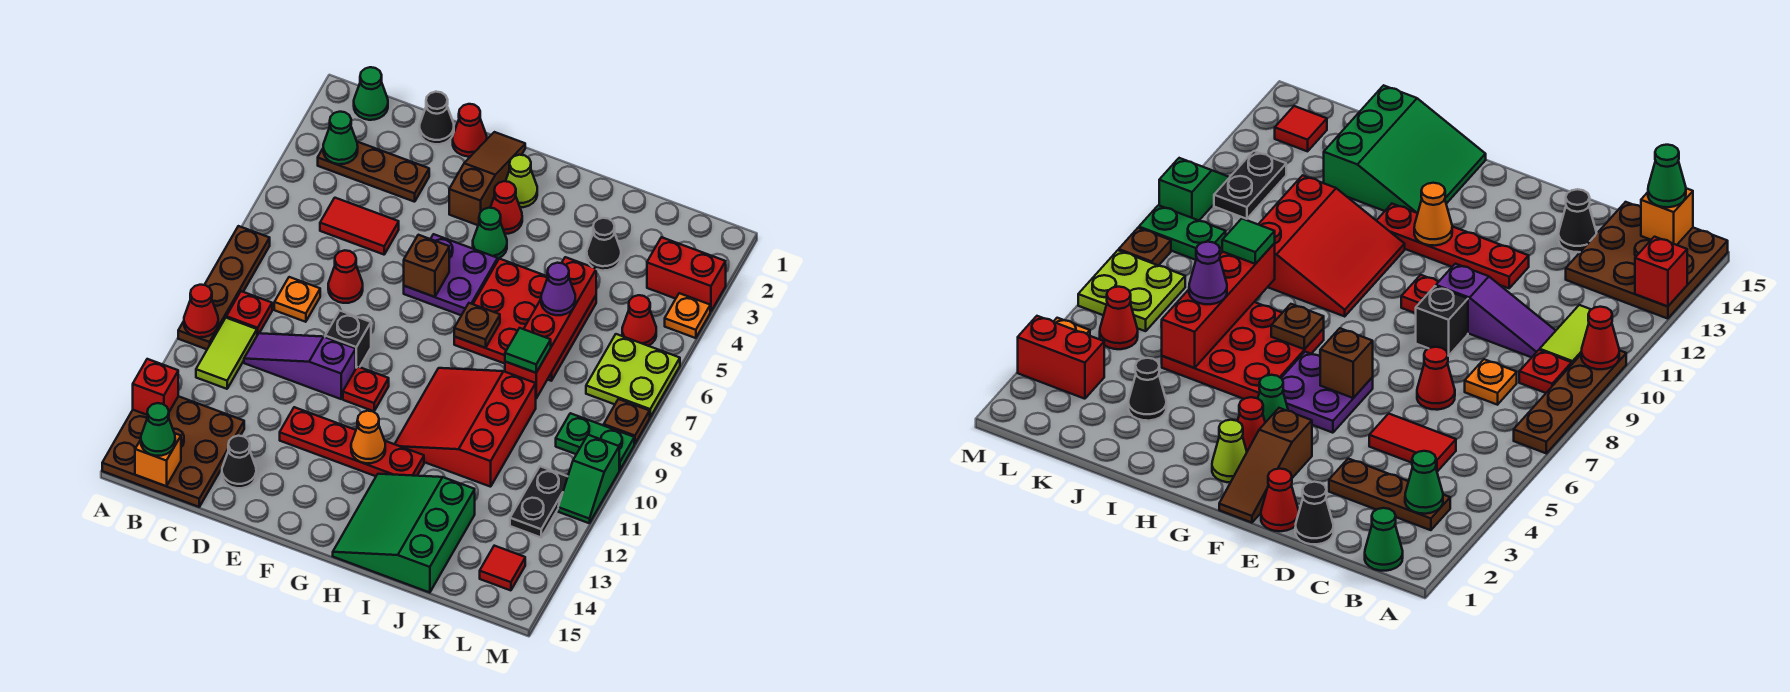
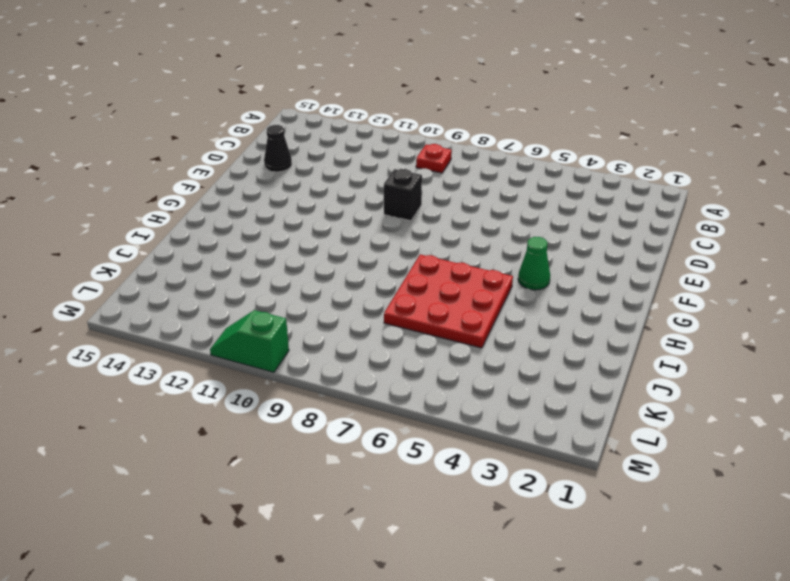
none -> brown plate A7:A10 level 1
none -> brown plate A13:C15 level 1
none -> green cone B1 level 1
none -> brown plate B3:D3 level 1

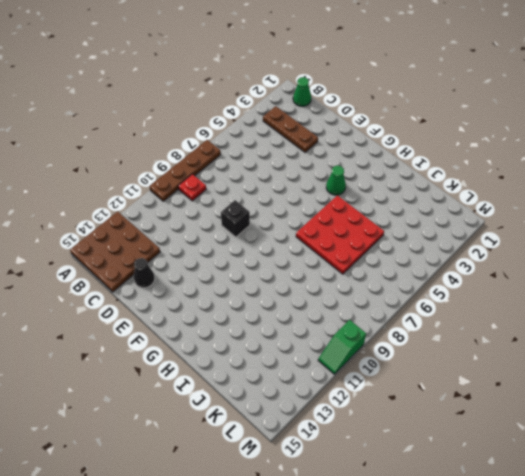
none -> lime tile B10:B11 level 1
none -> red tile C5:D5 level 1
none -> orange plate C8 level 1
none -> purple slope C10:E10 level 1 top E

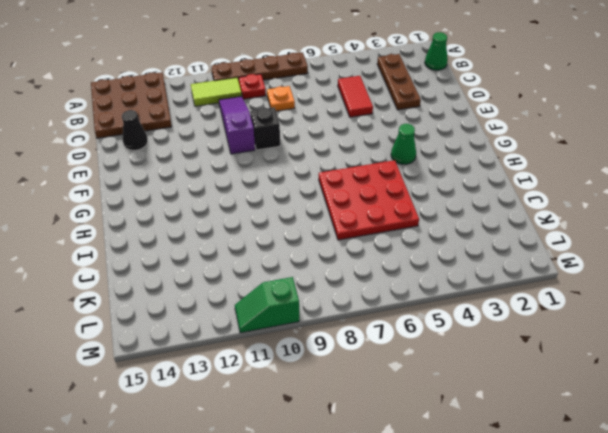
none -> black cone D1 level 1
none -> red cone D7 level 1
none -> red cone E1 level 1
none -> red plate E12:H12 level 1

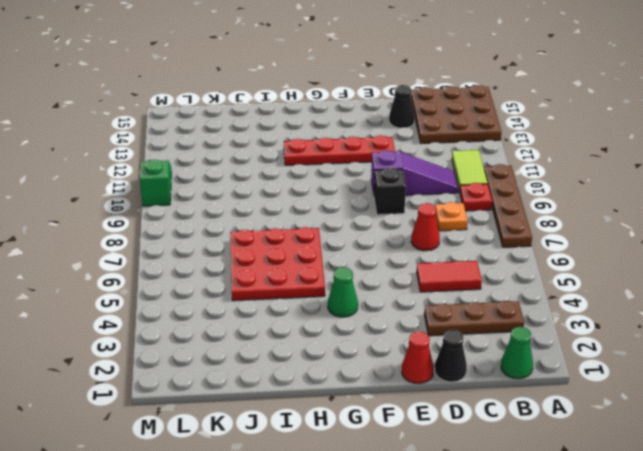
none -> brown slope F1:F3 level 1 top 3
none -> purple plate F5:G6 level 1
none -> red plate F10 level 1
none -> lime cone G2 level 1

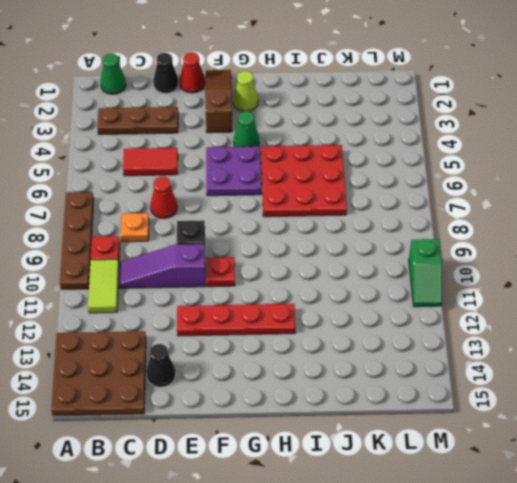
none -> red cone G3 level 1
none -> red slope H9:J11 level 1 top J
none -> green slope H13:J15 level 1 top J
none -> black cone J3 level 1

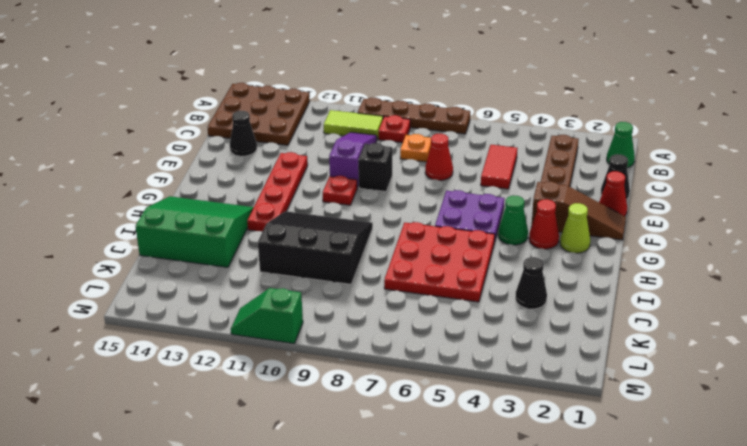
black slope H9:J11 level 1 top J -> red slope H9:J11 level 1 top J
none -> red brick L3:M3 level 1
none -> red cone L5 level 1
none -> lime plate L6:M7 level 1
none -> green plate L9:M9 level 1

